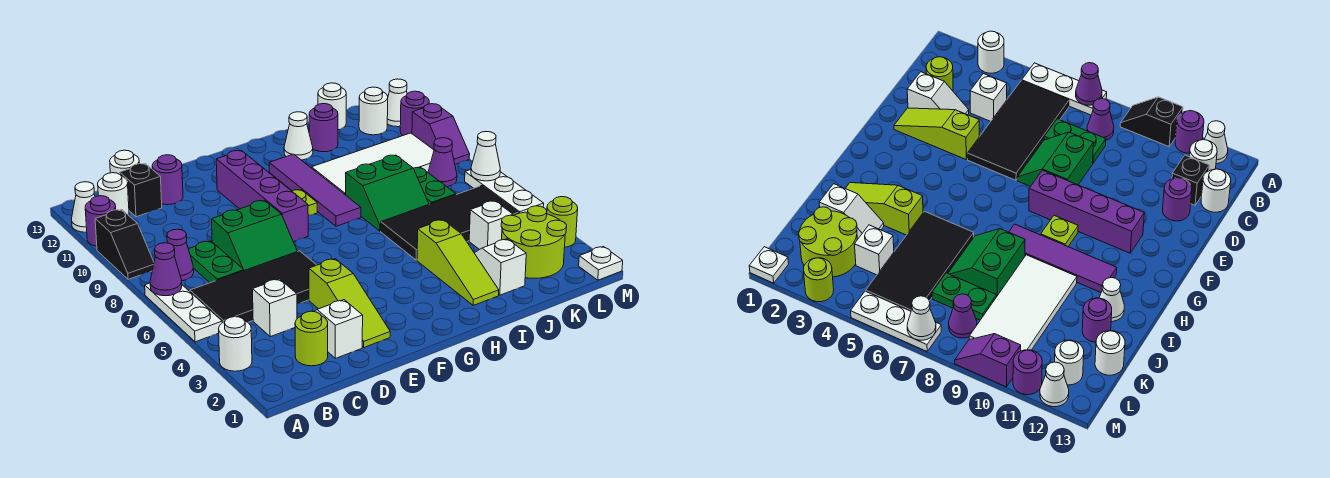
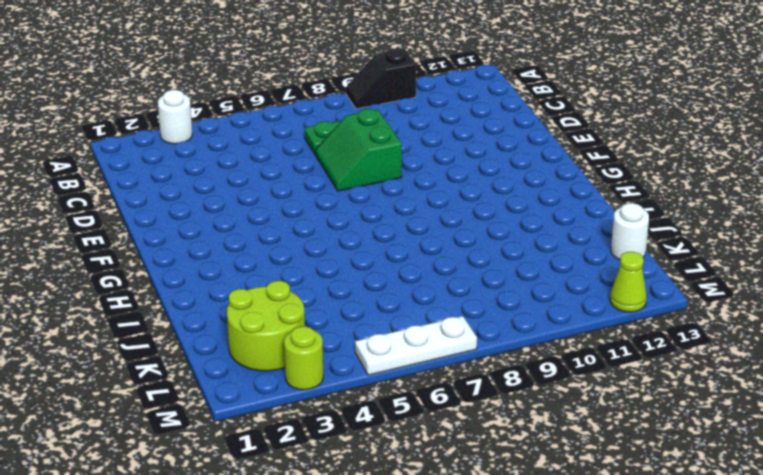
lime cone M12 level 1 -> white cone M12 level 1
none -> white plate A5:A7 level 1
none -> purple round brick A11 level 1
none -> white cone A12 level 1
none -> black tile B5:E6 level 1

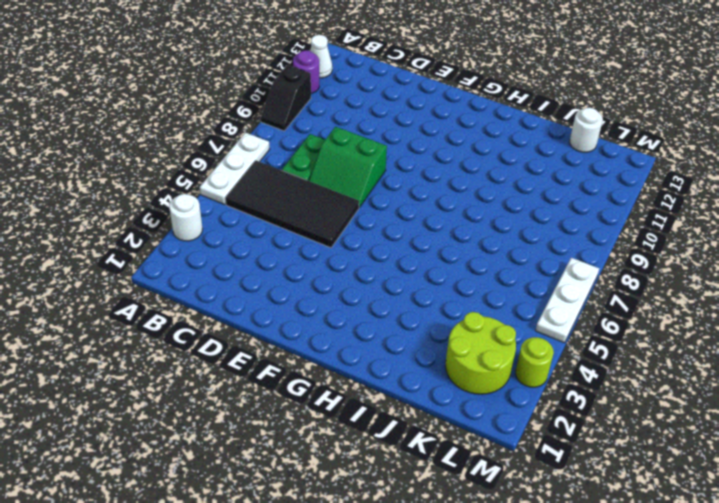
none -> purple cone B8 level 1
none -> white round brick B12 level 1
none -> lime round brick C2 level 1
none -> white brick C4 level 1

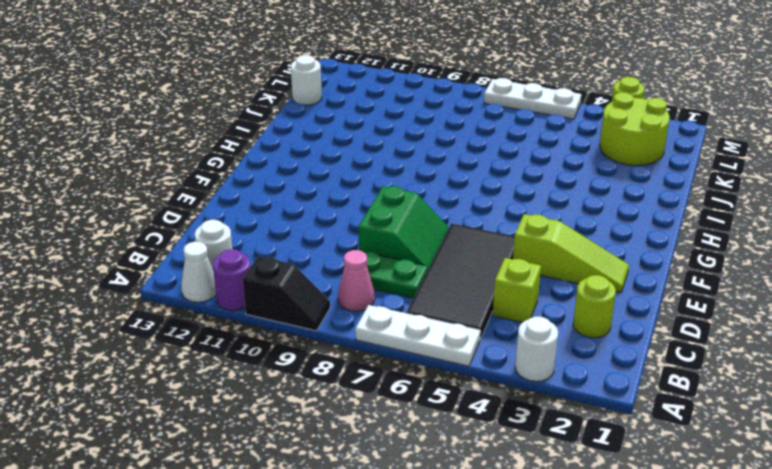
pink cone B8 level 1 -> purple cone B8 level 1
lime brick C4 level 1 -> white brick C4 level 1
none -> black brick C12 level 1
none -> white round brick C13 level 1
none -> white slope D2:D3 level 1 top 2
none -> purple round brick D12 level 1

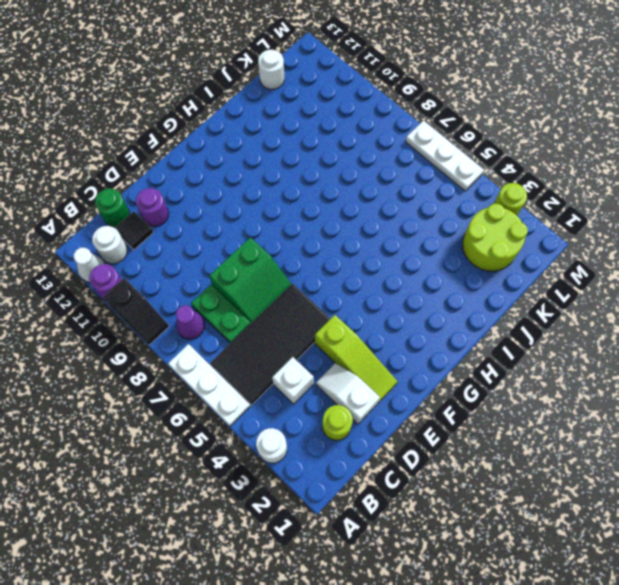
black tile C12 level 1 -> black brick C12 level 1
green round brick C13 level 1 -> white round brick C13 level 1
none -> purple brick F8:F11 level 1
none -> lime plate G9 level 1
none -> purple tile H8:H11 level 1
none -> lime slope I2:I4 level 1 top 4

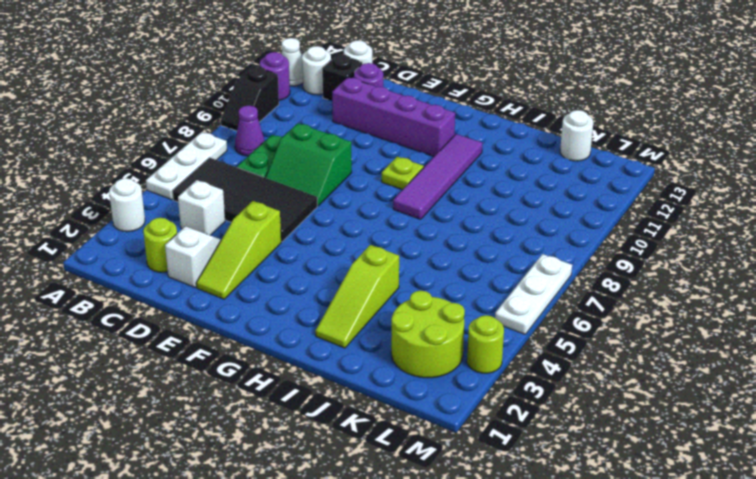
purple brick D11:G11 level 1 -> purple brick F8:F11 level 1
none -> black tile I5:L6 level 1
none -> green slope I7:J8 level 1 top 8
none -> white tile I9:L10 level 1
none -> white cone I12 level 1

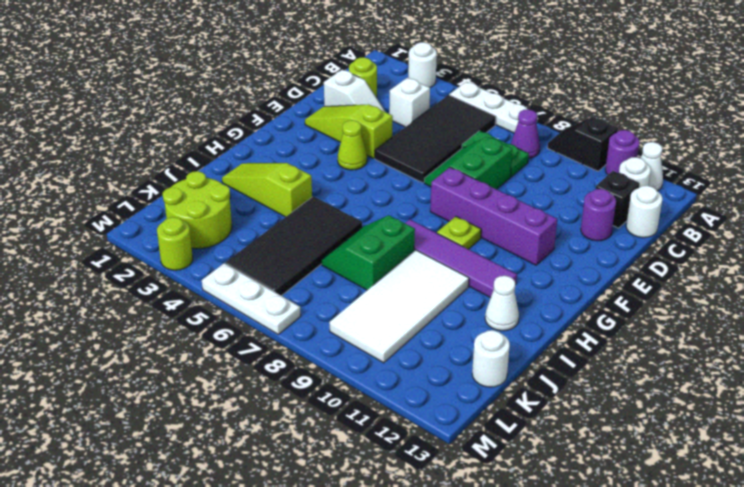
lime cone F4 level 1 -> none
none -> white slope J2:J3 level 1 top 2
none -> purple round brick J12 level 1
none -> white brick K4 level 1
none -> green plate K7:K8 level 1

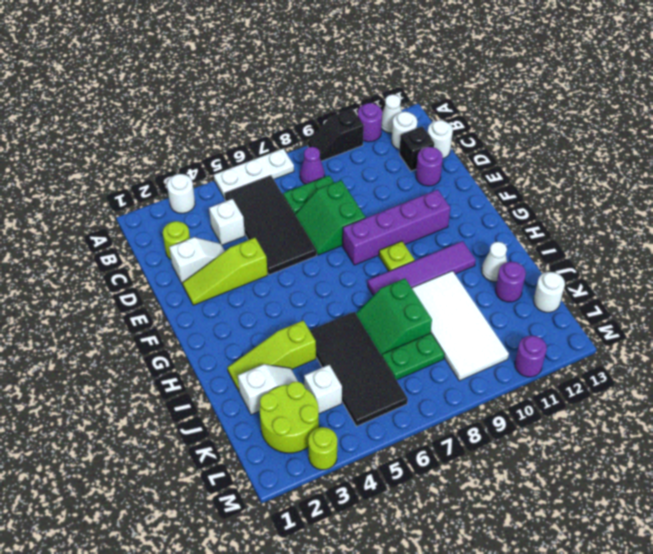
none -> purple cone L8 level 1
none -> white round brick L12 level 1
none -> white plate M1 level 1
none -> white plate M5:M7 level 1

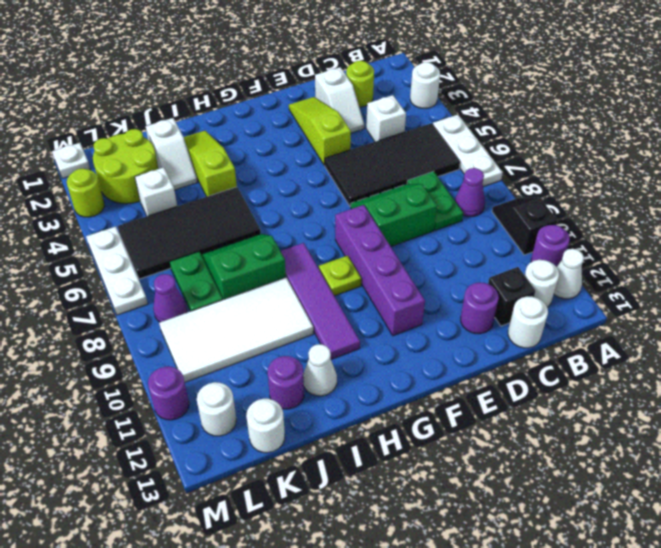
none -> purple slope M9:M10 level 1 top 10
none -> white cone M12 level 1
none -> purple cone A7 level 2
none -> white cone M7 level 2

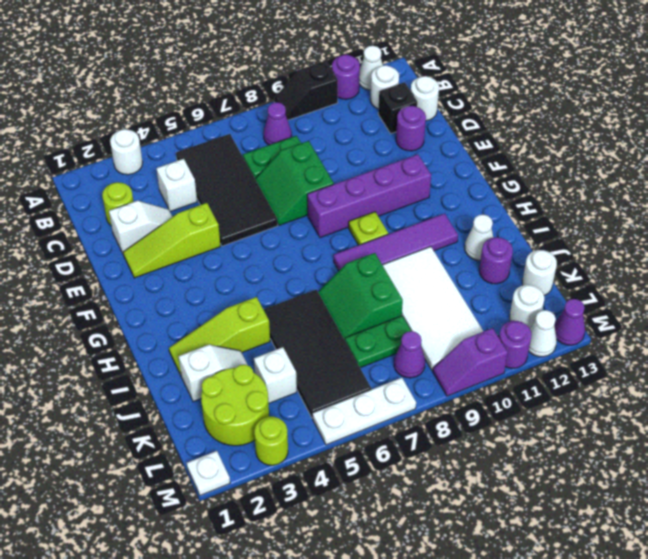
purple cone M13 level 1 -> purple cone A7 level 2
none -> white plate A5:A7 level 1
none -> white cone M7 level 2

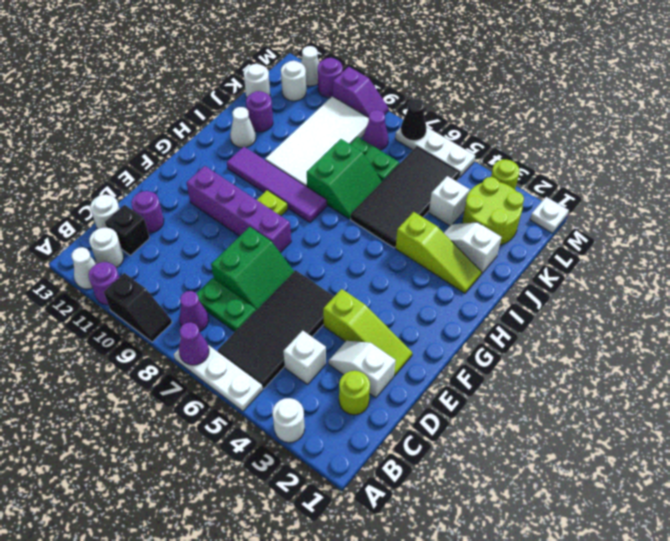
black cone M7 level 2 -> white cone M7 level 2

